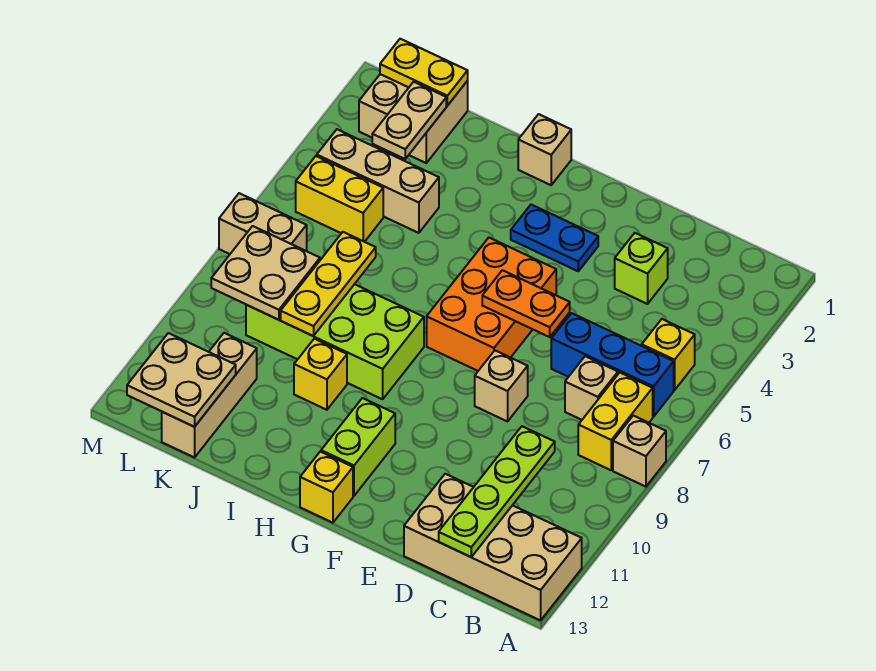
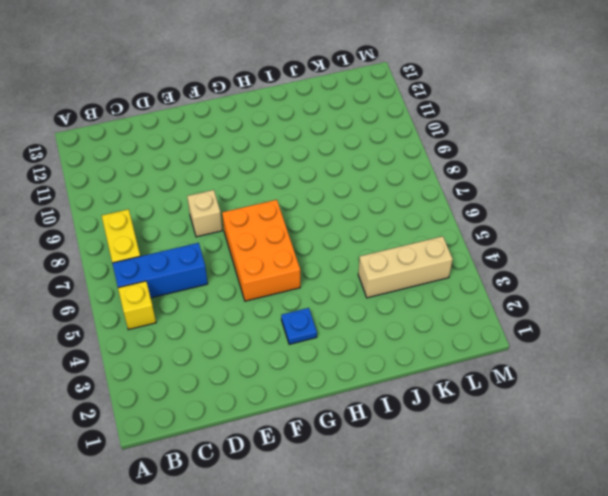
blue plate G3 level 1 -> blue plate F3:G3 level 1
none -> tan brick A8 level 1
none -> tan brick A12:D13 level 1
none -> tan brick C7 level 1

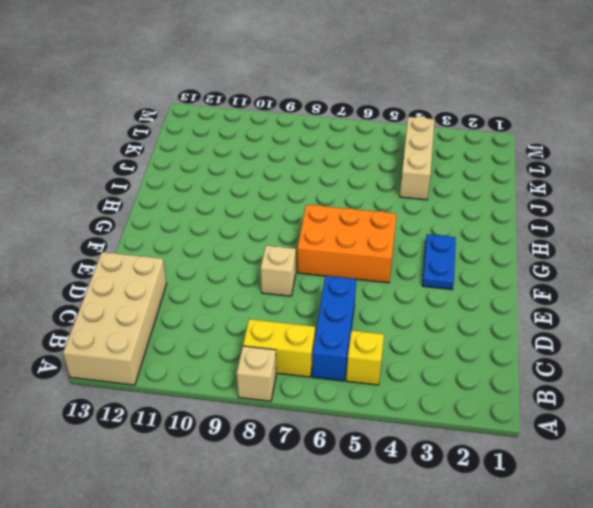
none -> tan brick C7 level 1
none -> lime brick D3 level 1
none -> lime brick G11:G12 level 1

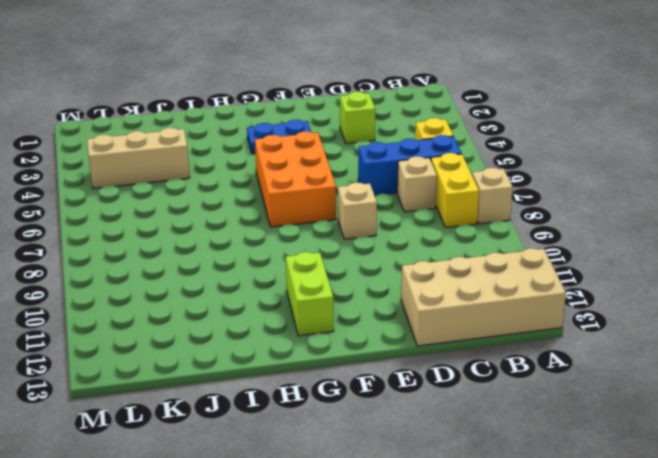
none -> yellow brick G13 level 1
none -> tan brick H1 level 1
none -> lime brick H8:K9 level 1

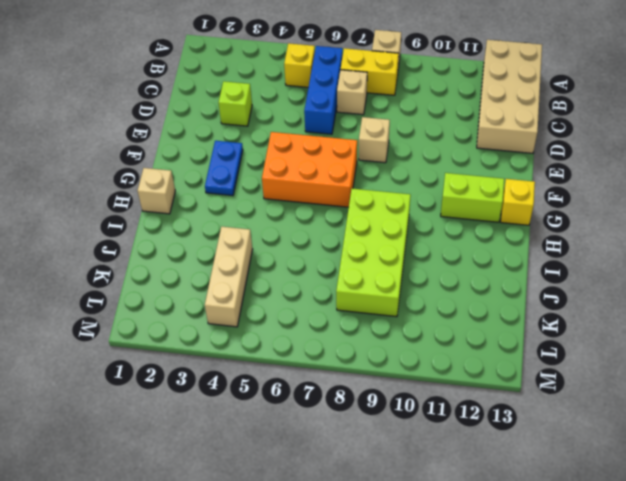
none -> yellow brick I10 level 1
none -> tan brick K1:L2 level 1
none -> yellow brick K5:L5 level 1

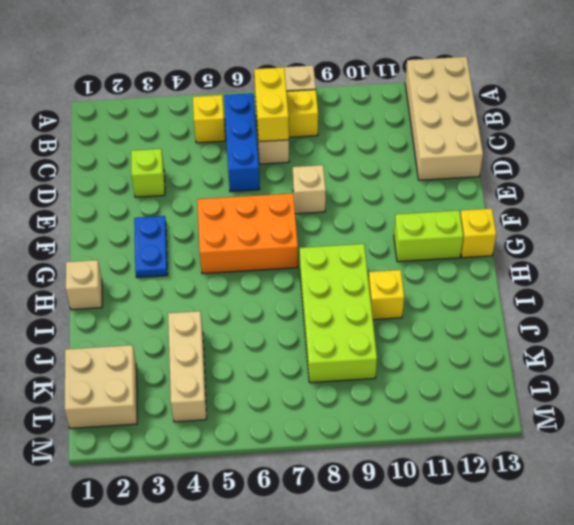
yellow brick B7:C7 level 2 -> yellow brick K5:L5 level 1
none -> tan brick K11:K13 level 1
none -> tan brick L7:M7 level 1
none -> lime plate C10:C13 level 2

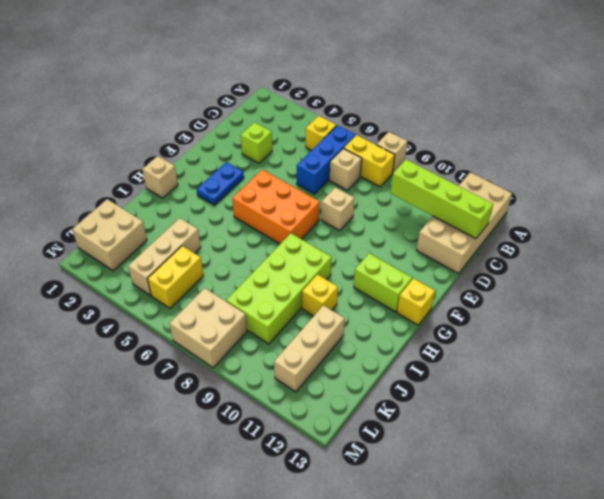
lime brick C10:C13 level 2 -> lime plate C10:C13 level 2
tan brick J11:L11 level 1 -> tan brick K11:K13 level 1
tan brick L7:M8 level 1 -> tan brick L7:M7 level 1
none -> orange plate E6:F6 level 2
none -> yellow plate J7:J9 level 2
none -> yellow plate K1:L1 level 2

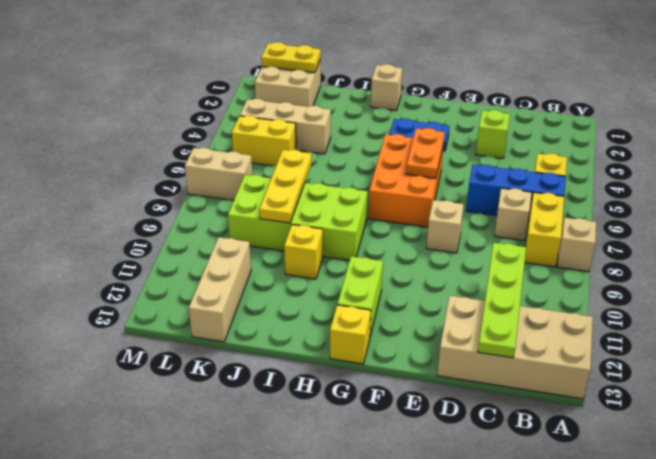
orange plate F5:F6 level 2 -> orange plate E6:F6 level 2
none -> tan plate K2:K3 level 2
none -> tan plate K8:L9 level 2
none -> tan plate K12:L13 level 2

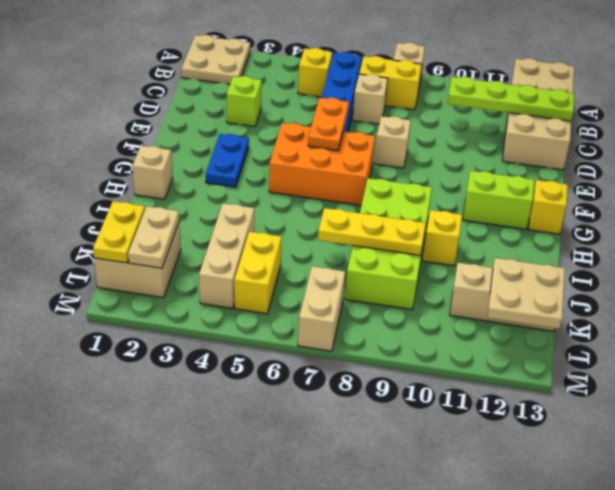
tan plate A1:B2 level 1 -> tan plate K8:L9 level 2
tan plate K2:L2 level 2 -> tan plate K2:K3 level 2

